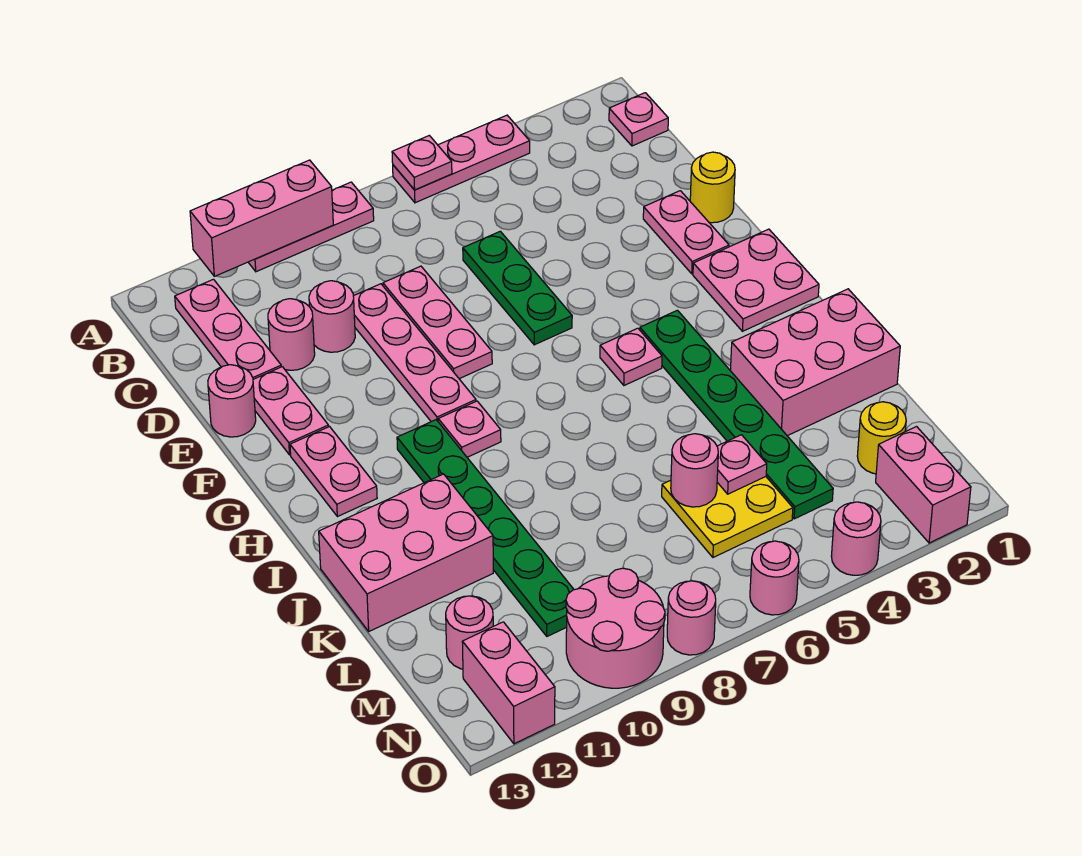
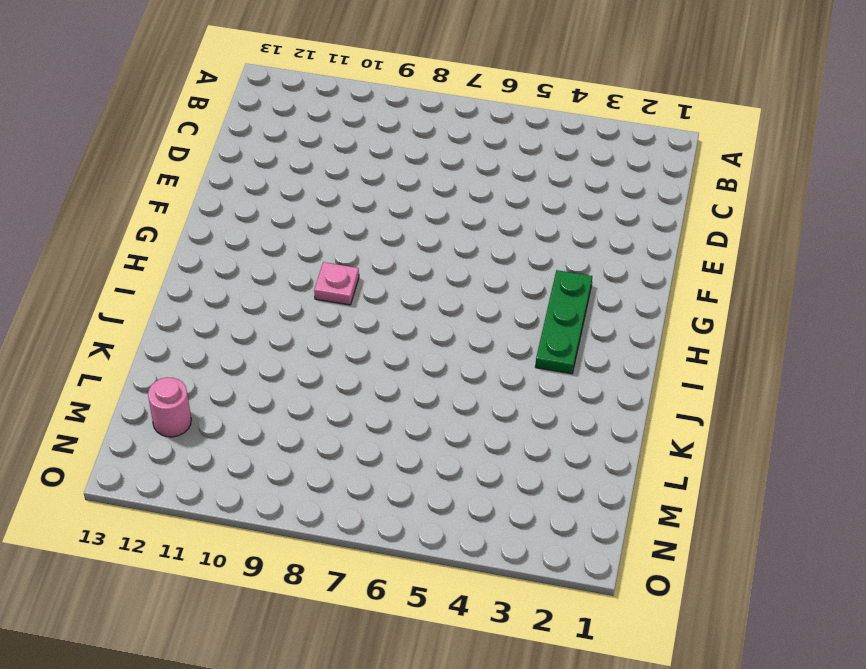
green plate G3:I3 level 1 -> green plate D6:F6 level 1
none -> pink plate A4:A6 level 1
none -> pink plate A8:A10 level 1
none -> pink plate B1 level 1
none -> pink plate B12:D12 level 1

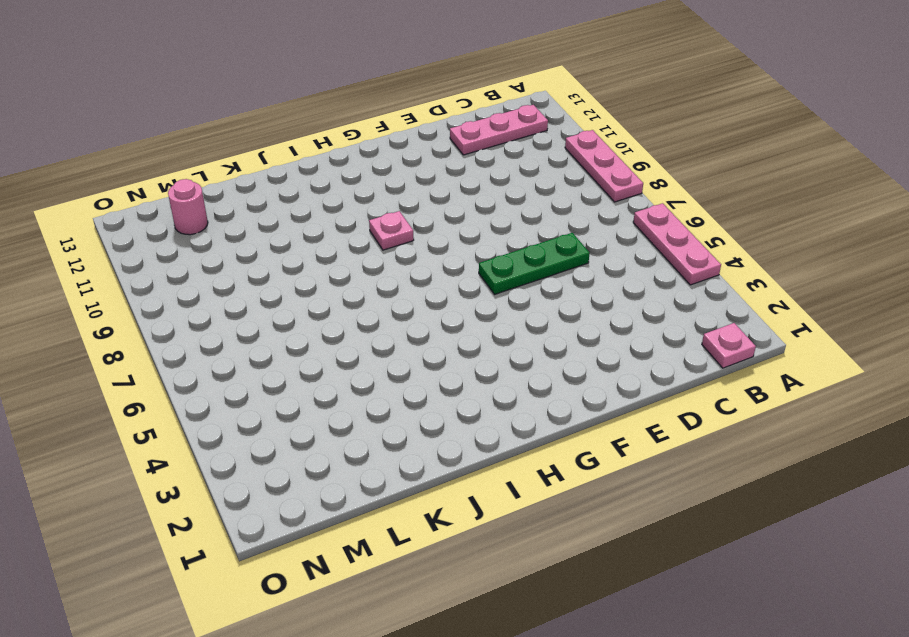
none -> pink plate D8:F8 level 1
none -> pink plate D9:G9 level 1
none -> pink round brick D10 level 1
none -> pink round brick D11 level 1

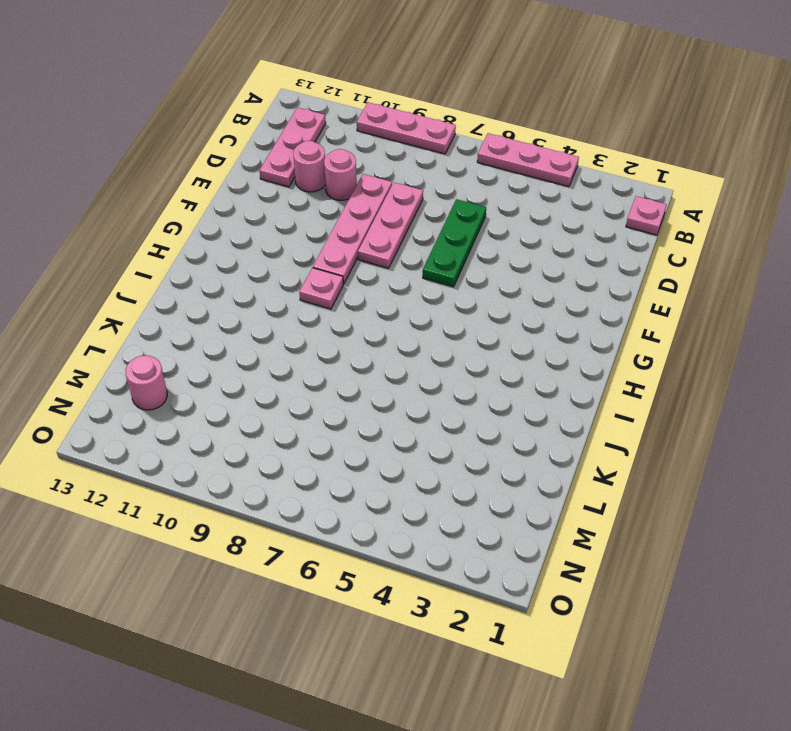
none -> yellow round brick E1 level 1
none -> pink plate E2:F2 level 1
none -> pink plate E12:F12 level 1
none -> pink round brick E13 level 1

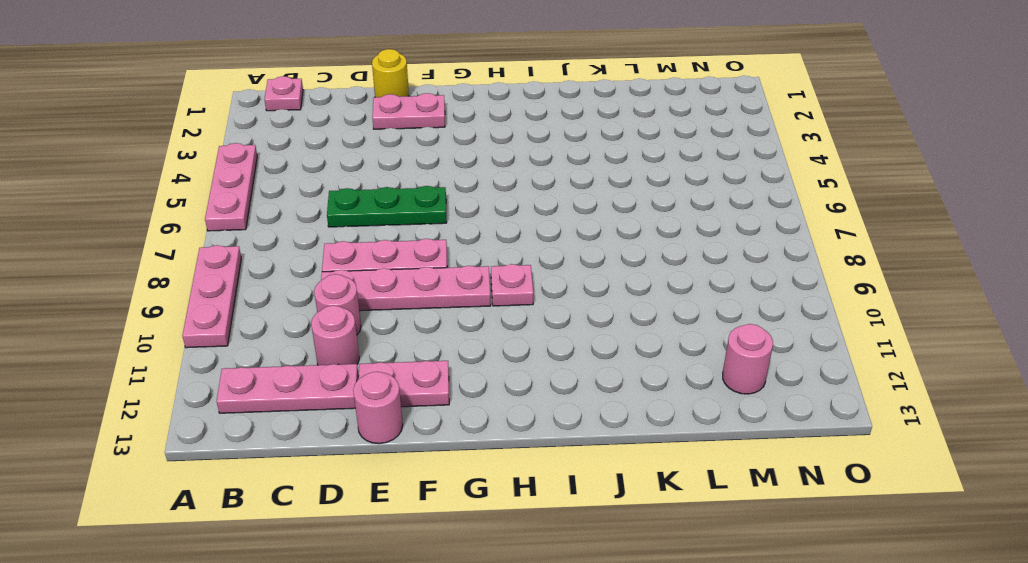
none -> pink plate G1:H2 level 1
none -> pink plate G12:H12 level 1
none -> green plate H4:M4 level 1
none -> pink plate H5 level 1

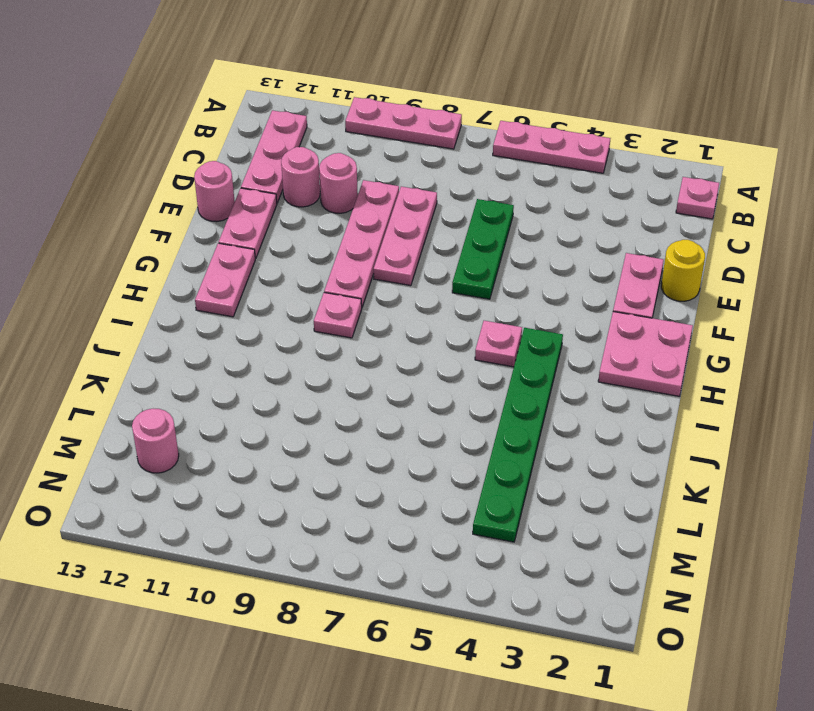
none -> green plate H10:M10 level 1
none -> pink brick J1:K3 level 1
none -> pink brick J11:K13 level 1
none -> yellow plate L5:M6 level 1

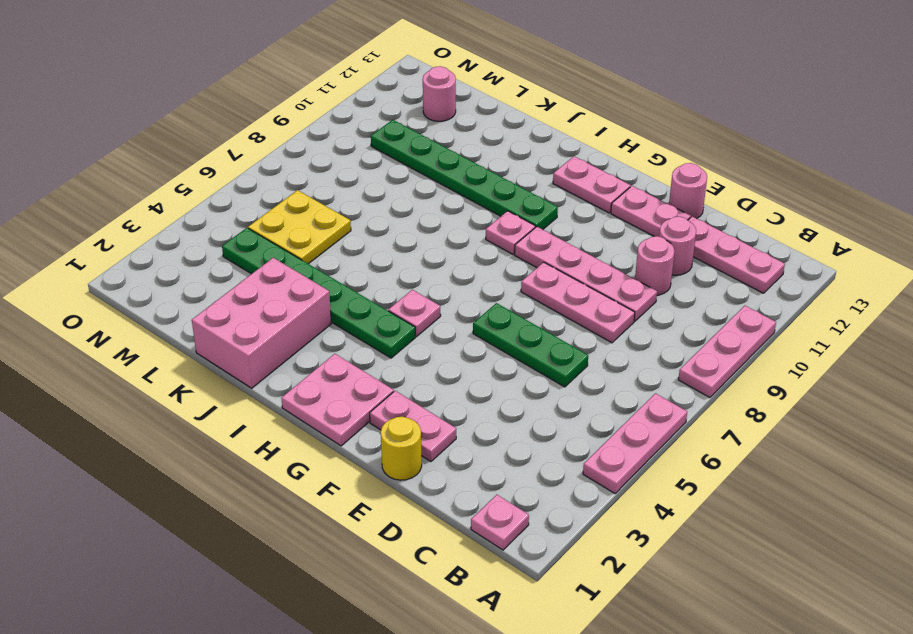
none -> pink brick J11:K13 level 1
none -> yellow round brick M2 level 1
none -> pink brick N2:O2 level 1
none -> pink round brick N9:O10 level 1

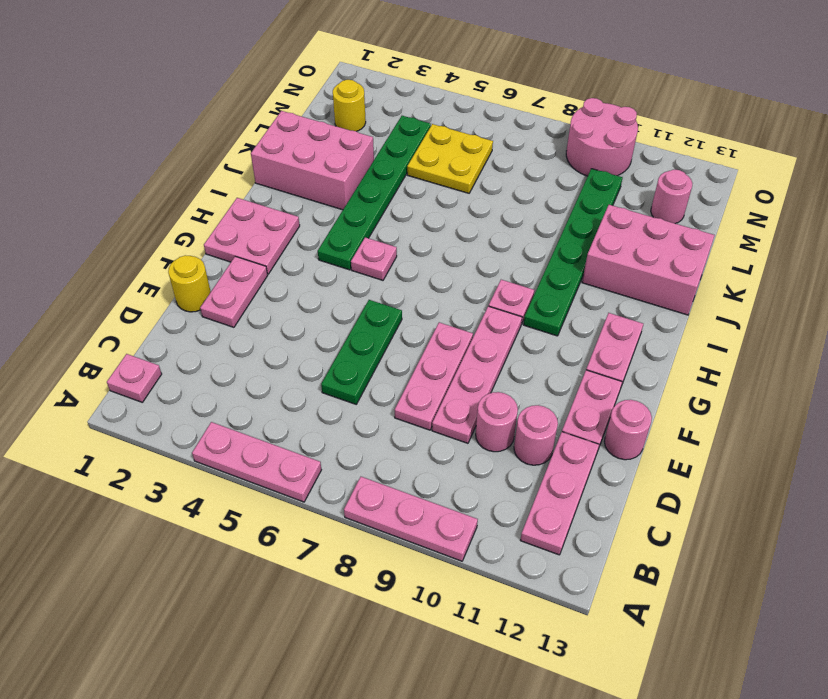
none -> pink brick N2:O2 level 1
none -> pink brick N12:O12 level 1
none -> pink round brick O4 level 1
none -> pink round brick O6 level 1

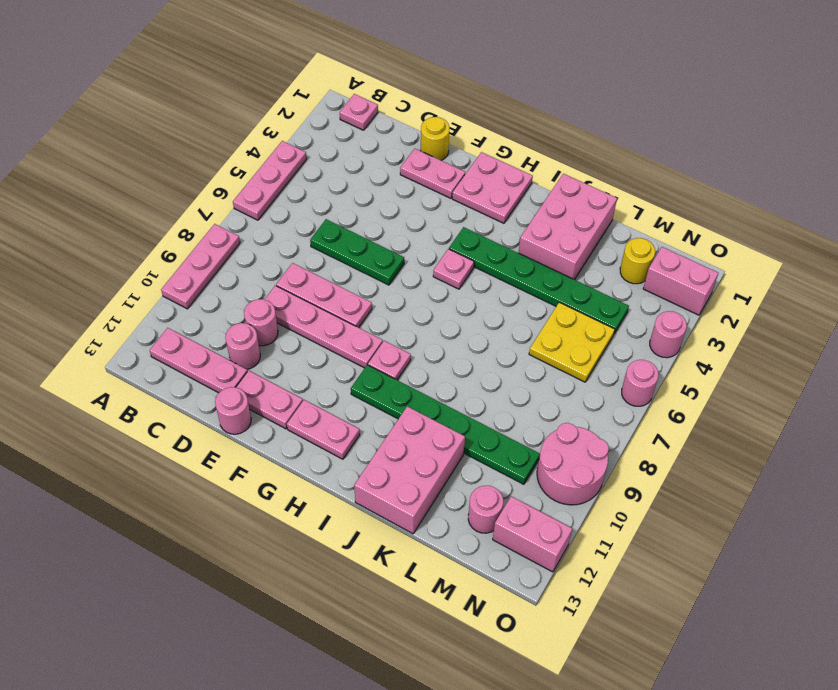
none -> pink round brick O8 level 1
none -> pink plate A6 level 2
none -> pink brick A9:A11 level 2
none -> pink plate L5 level 2

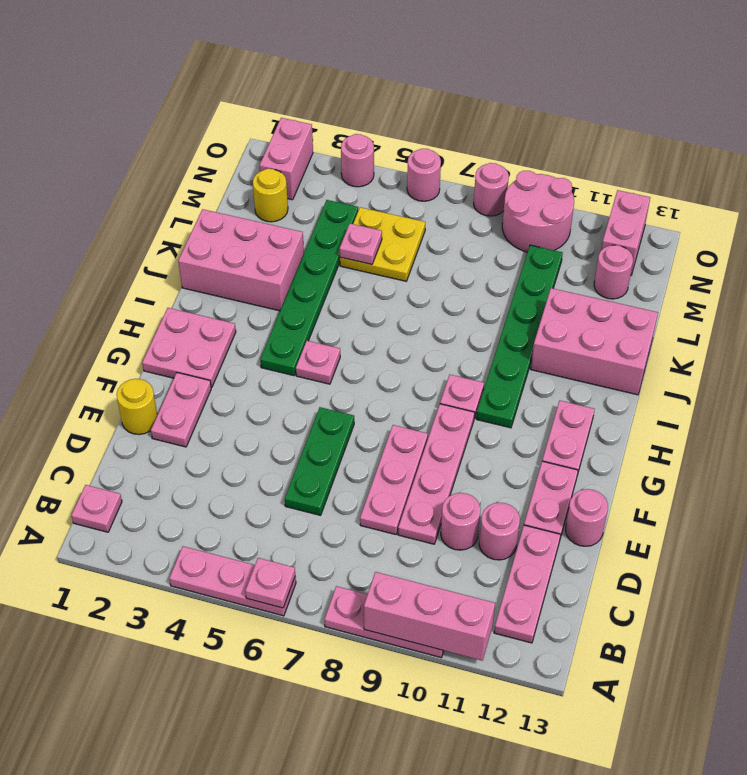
none -> pink round brick L6 level 2

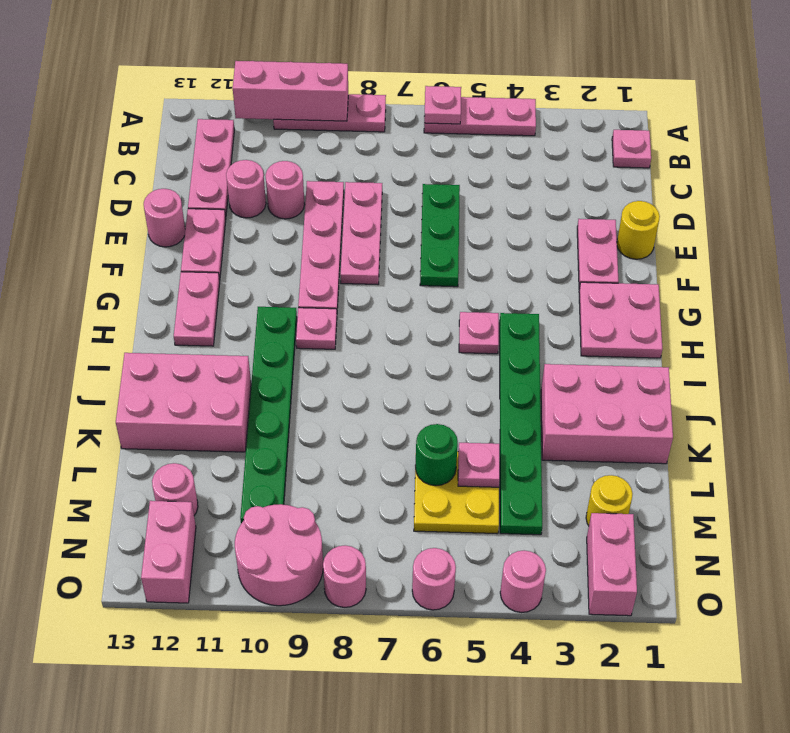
green round brick L6 level 2 -> pink round brick L6 level 2

